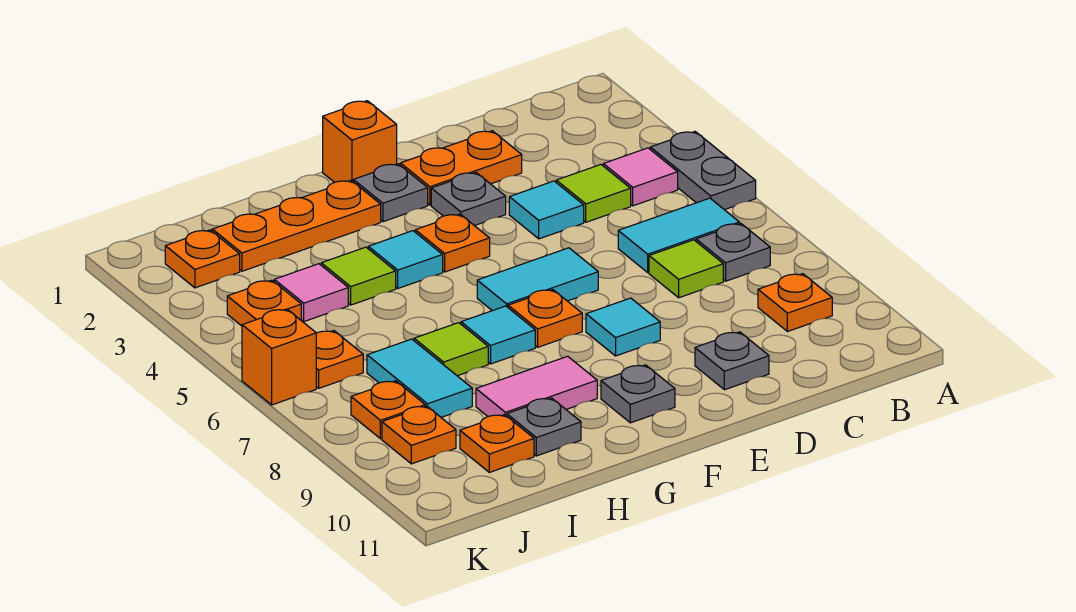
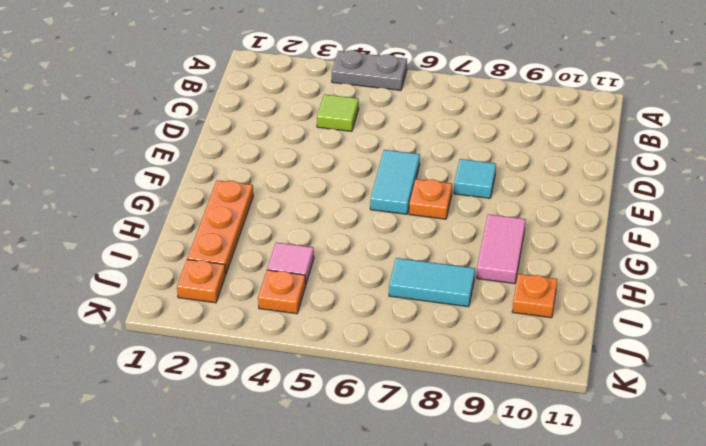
none -> pink tile B4 level 1
none -> cyan tile B6:C6 level 1
none -> grey plate B7 level 1
none -> orange plate B9 level 1

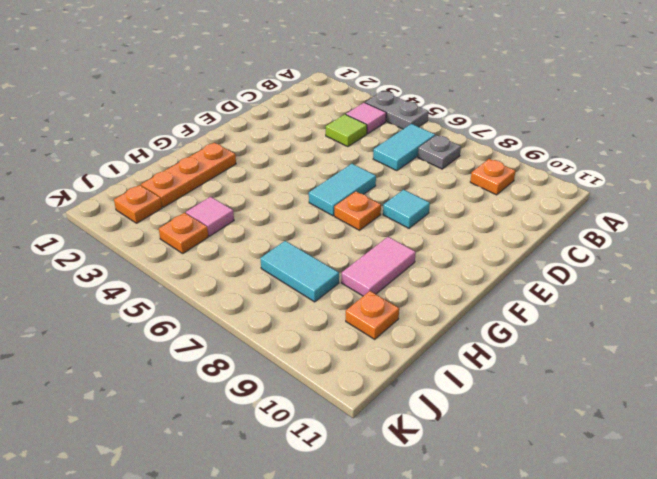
none -> lime tile C7 level 1
none -> orange plate D2:E2 level 1
none -> cyan tile D4 level 1
none -> grey plate D10 level 1

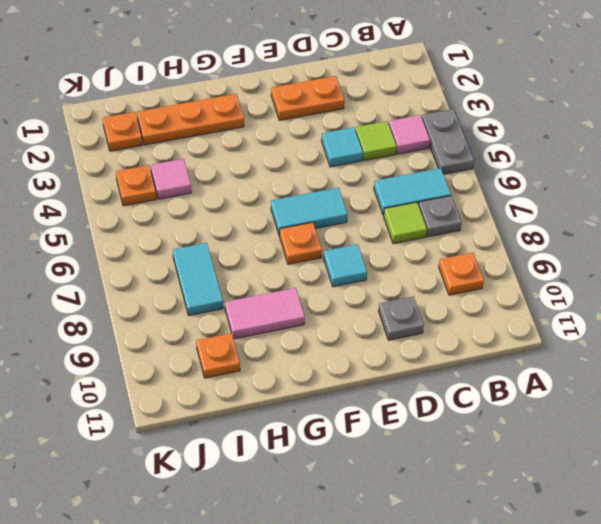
none -> grey plate E3 level 1
none -> orange brick F1 level 1
none -> grey plate F2 level 1
none -> orange plate F4 level 1

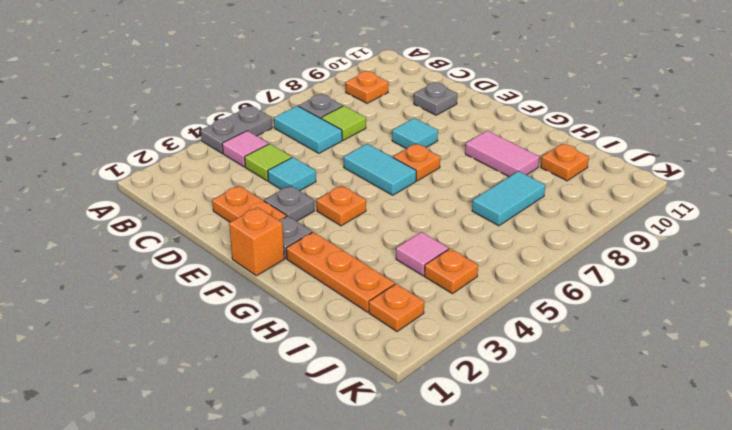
none -> grey plate F10 level 1
none -> cyan tile G4 level 1
none -> cyan tile G7 level 1
none -> lime tile H4 level 1

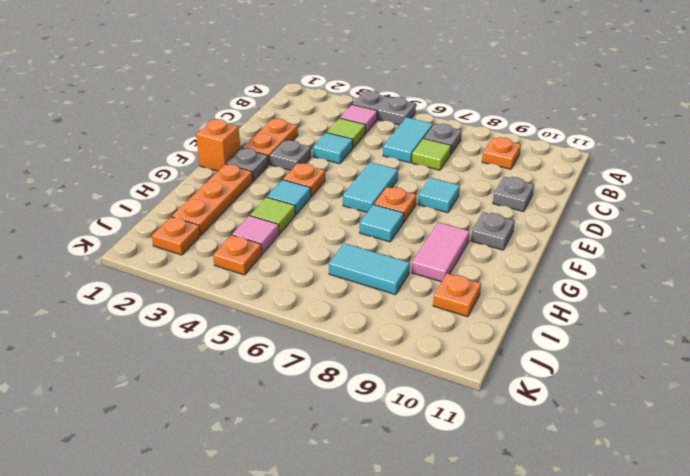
none -> lime tile H7 level 1
none -> grey plate H10 level 1
none -> orange plate J6 level 1
none -> orange plate J8 level 1

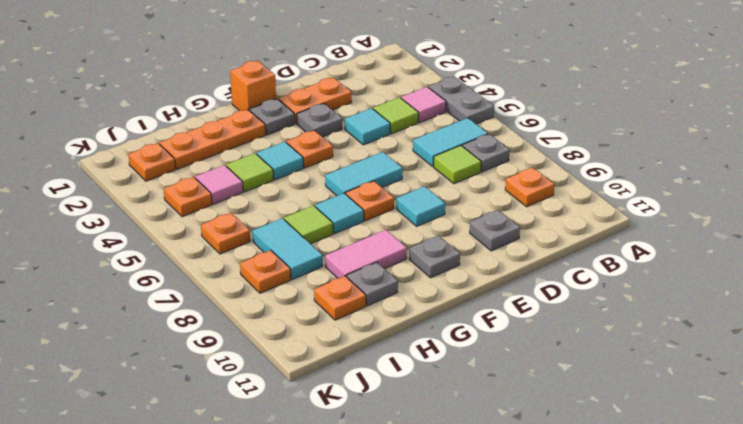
none -> orange plate J9 level 1
none -> orange brick K6 level 1

